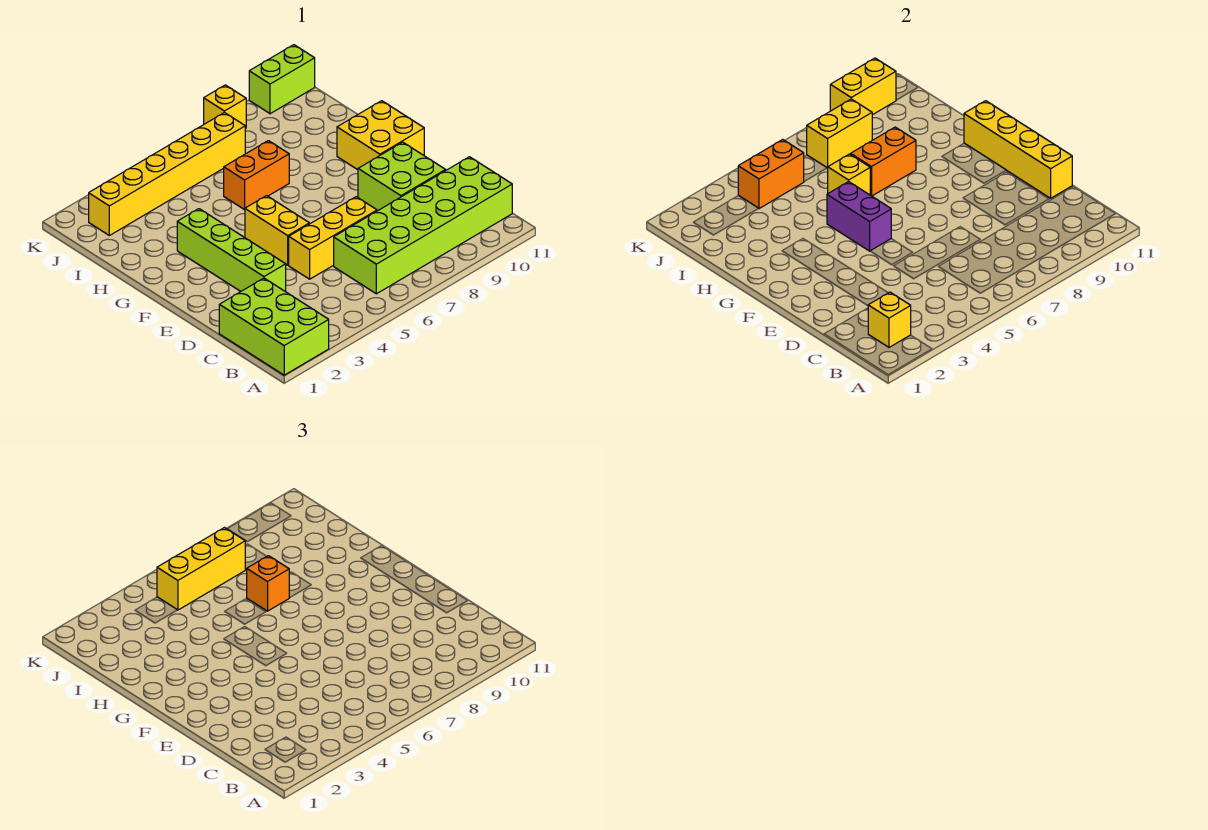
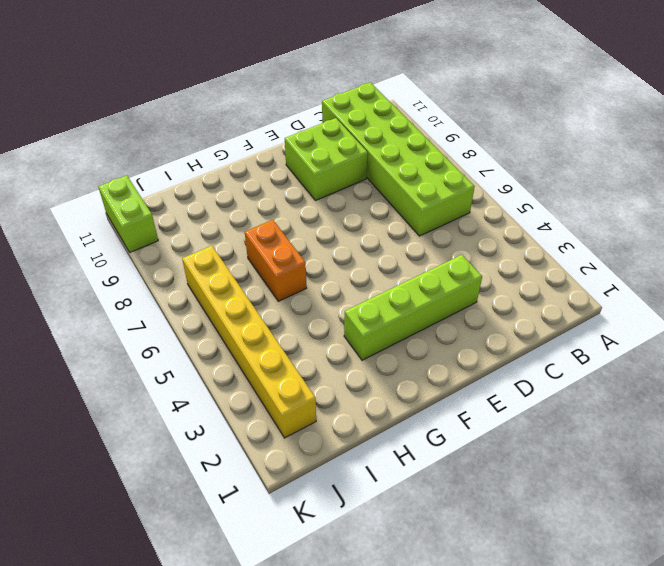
none -> lime brick A1:C2 level 1
none -> yellow brick D5:D7 level 1
none -> yellow brick E5:F5 level 1

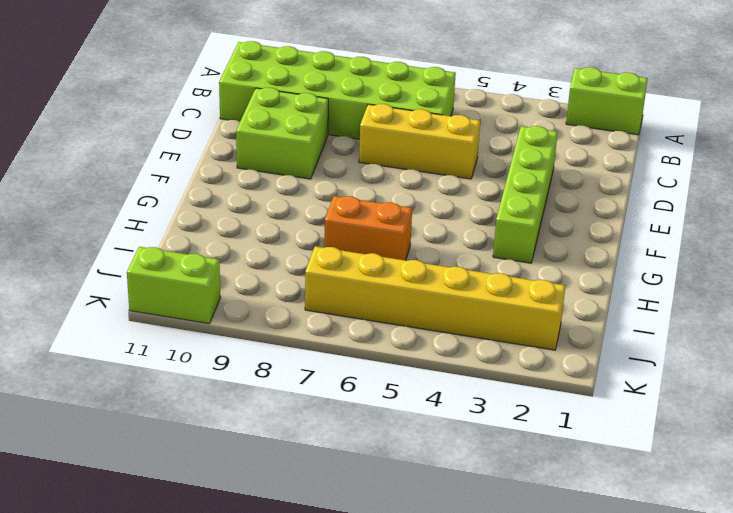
lime brick A1:A2 level 1 -> lime brick A1:C2 level 1
none -> yellow brick E5:F5 level 1
none -> yellow brick F10:G11 level 1
none -> yellow brick K8 level 1

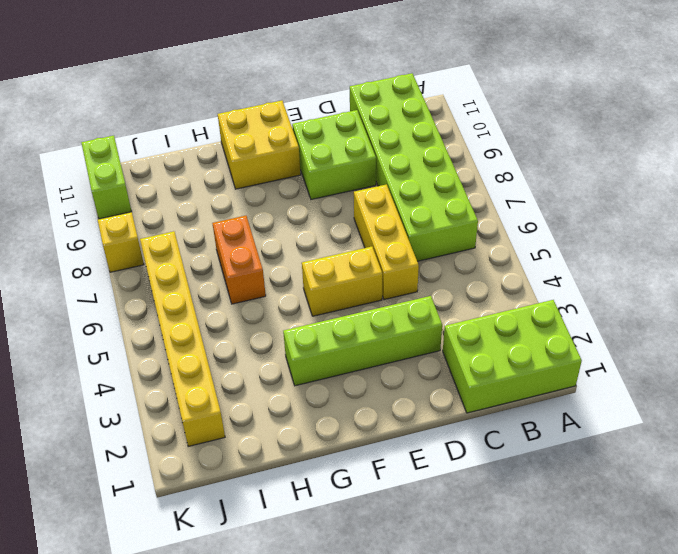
none -> yellow brick B2 level 2
none -> yellow brick D11:G11 level 2
none -> purple brick F5:G5 level 2

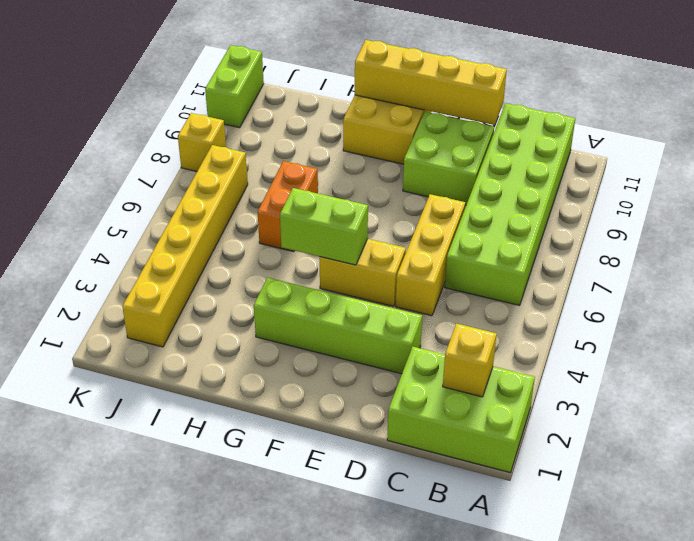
lime brick F5:G5 level 2 -> purple brick F5:G5 level 2
none -> yellow brick H6 level 2
none -> orange brick H7:H8 level 2
none -> orange brick J4:J5 level 2

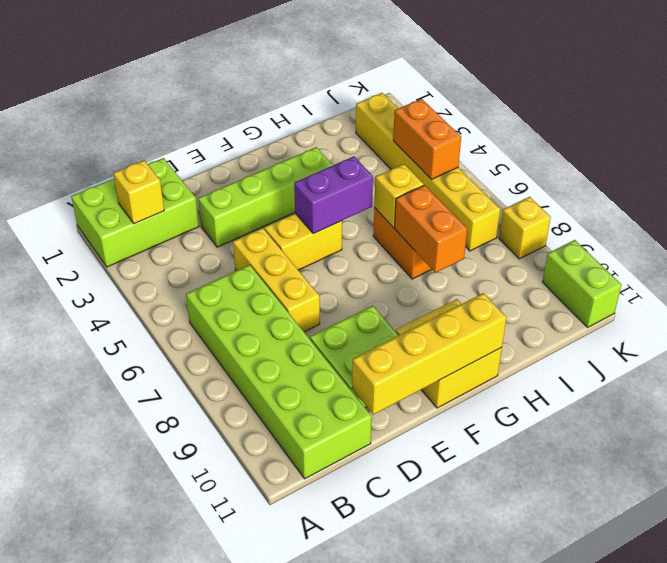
none -> yellow brick J7:J8 level 2
none -> yellow brick K9:K10 level 2
none -> orange brick H7 level 3

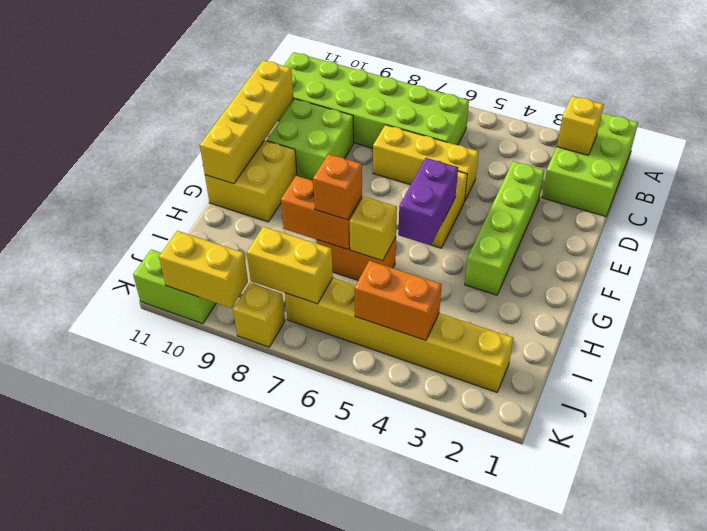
none -> yellow brick J5:J7 level 3

